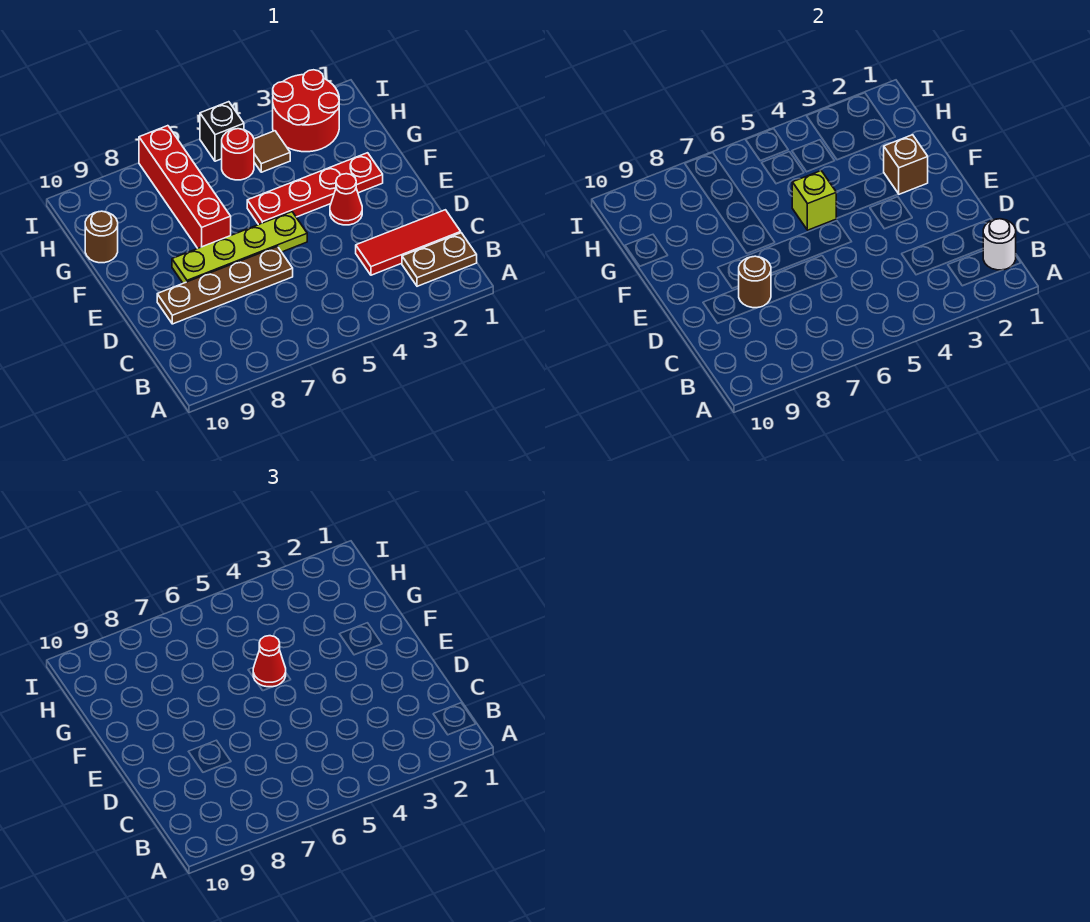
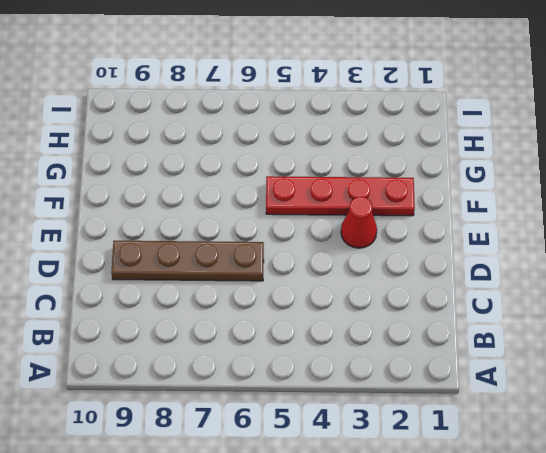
none -> brown plate B1:B2 level 1
none -> red tile C1:C3 level 1
none -> lime plate E5:E8 level 1

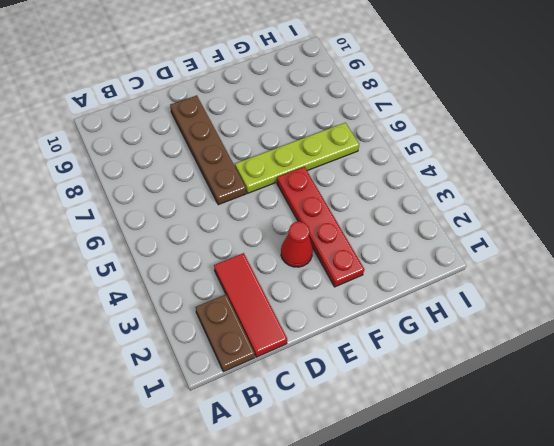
lime plate E6:H6 level 1 -> lime plate E5:E8 level 1
none -> red brick F7:I7 level 1
none -> brown round brick G10 level 1
none -> red round brick H2:I3 level 1

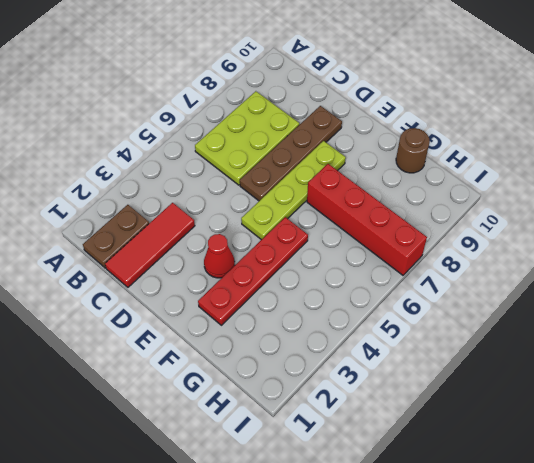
lime plate B6:C8 level 1 -> none
none -> red round brick H2:I3 level 1
none -> brown tile H4 level 1
none -> red round brick H5 level 1

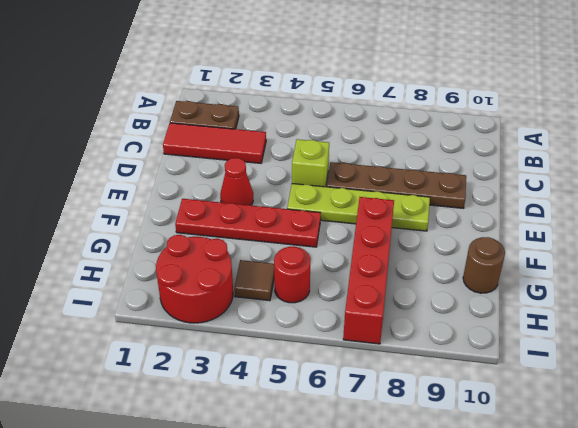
lime brick D5 level 1 -> lime brick F5 level 2
none -> black brick I5 level 1
none -> white round brick B1 level 2
none -> brown round brick D8 level 2

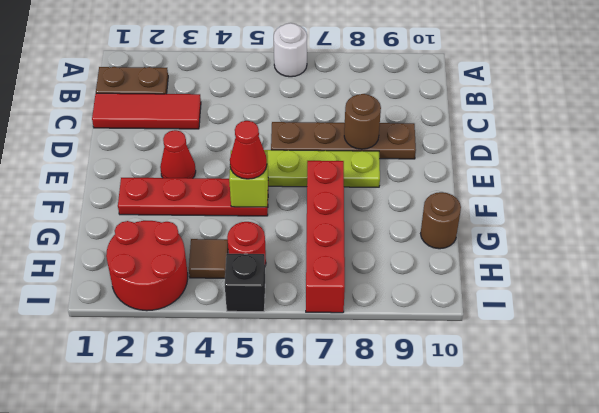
white round brick A6 level 1 -> white round brick B1 level 2
none -> brown brick F2 level 2

